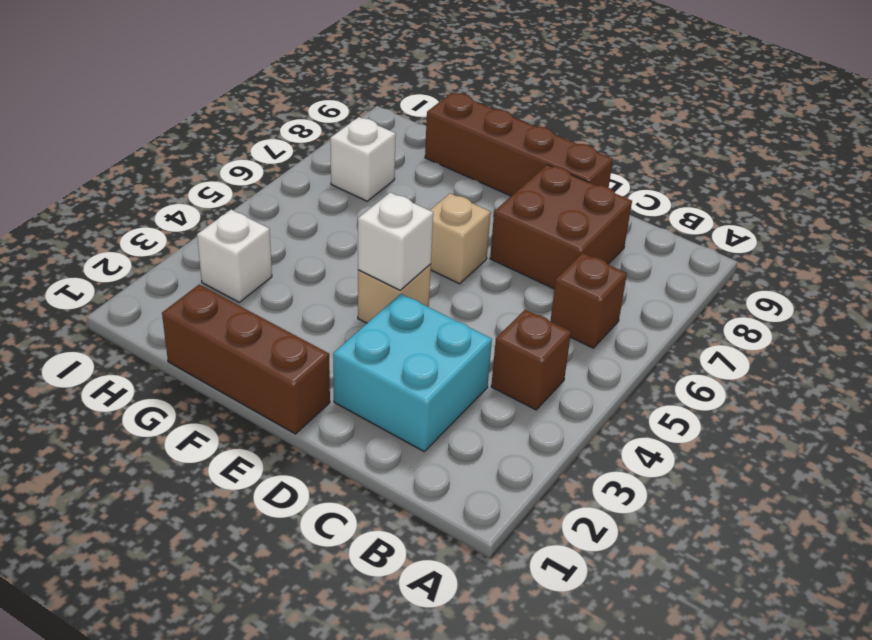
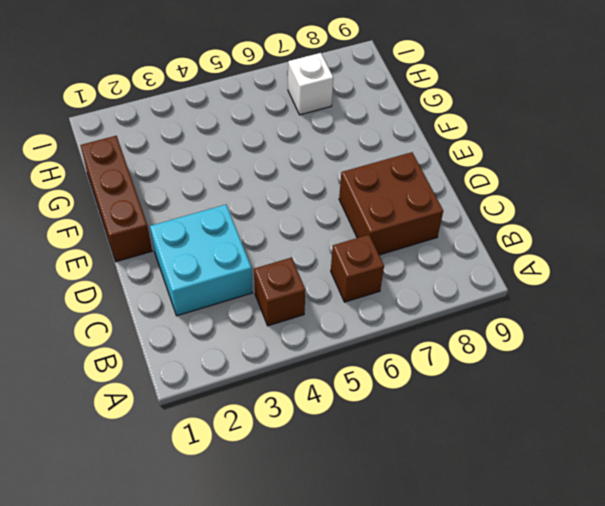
none -> brown brick D9:G9 level 1
none -> tan brick E4 level 1

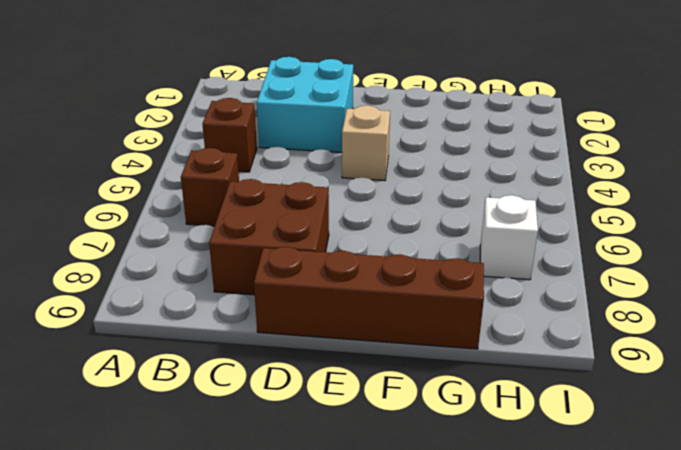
none -> brown brick E1:G1 level 1
none -> tan brick E6 level 1

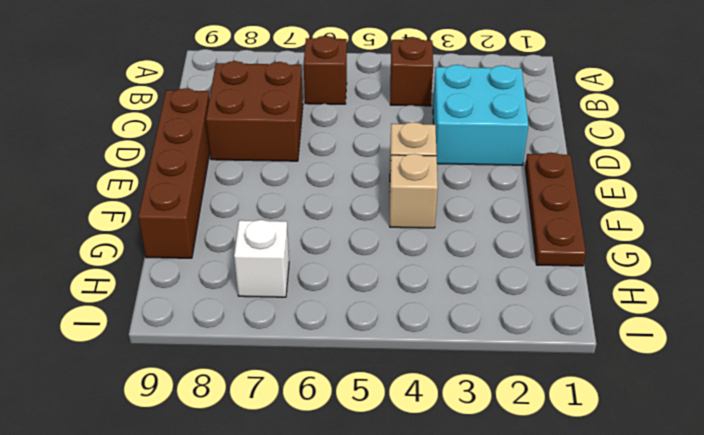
brown plate E1:G1 level 1 -> brown brick E1:G1 level 1
tan brick F4 level 1 -> tan brick E6 level 1
none -> white brick H3 level 1
none -> white brick E4 level 2

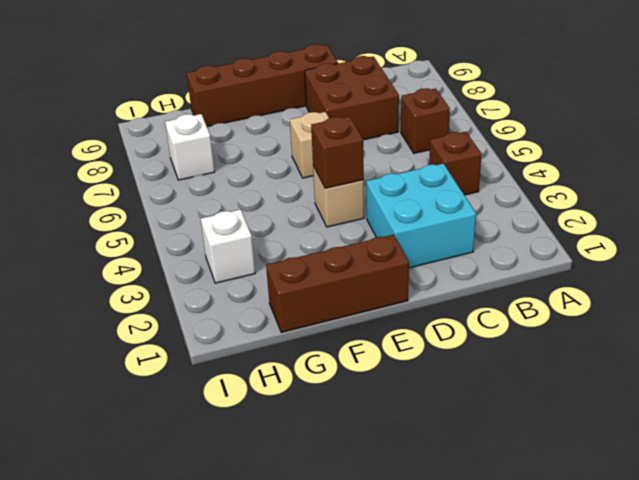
brown brick E4 level 2 -> white brick E4 level 2

